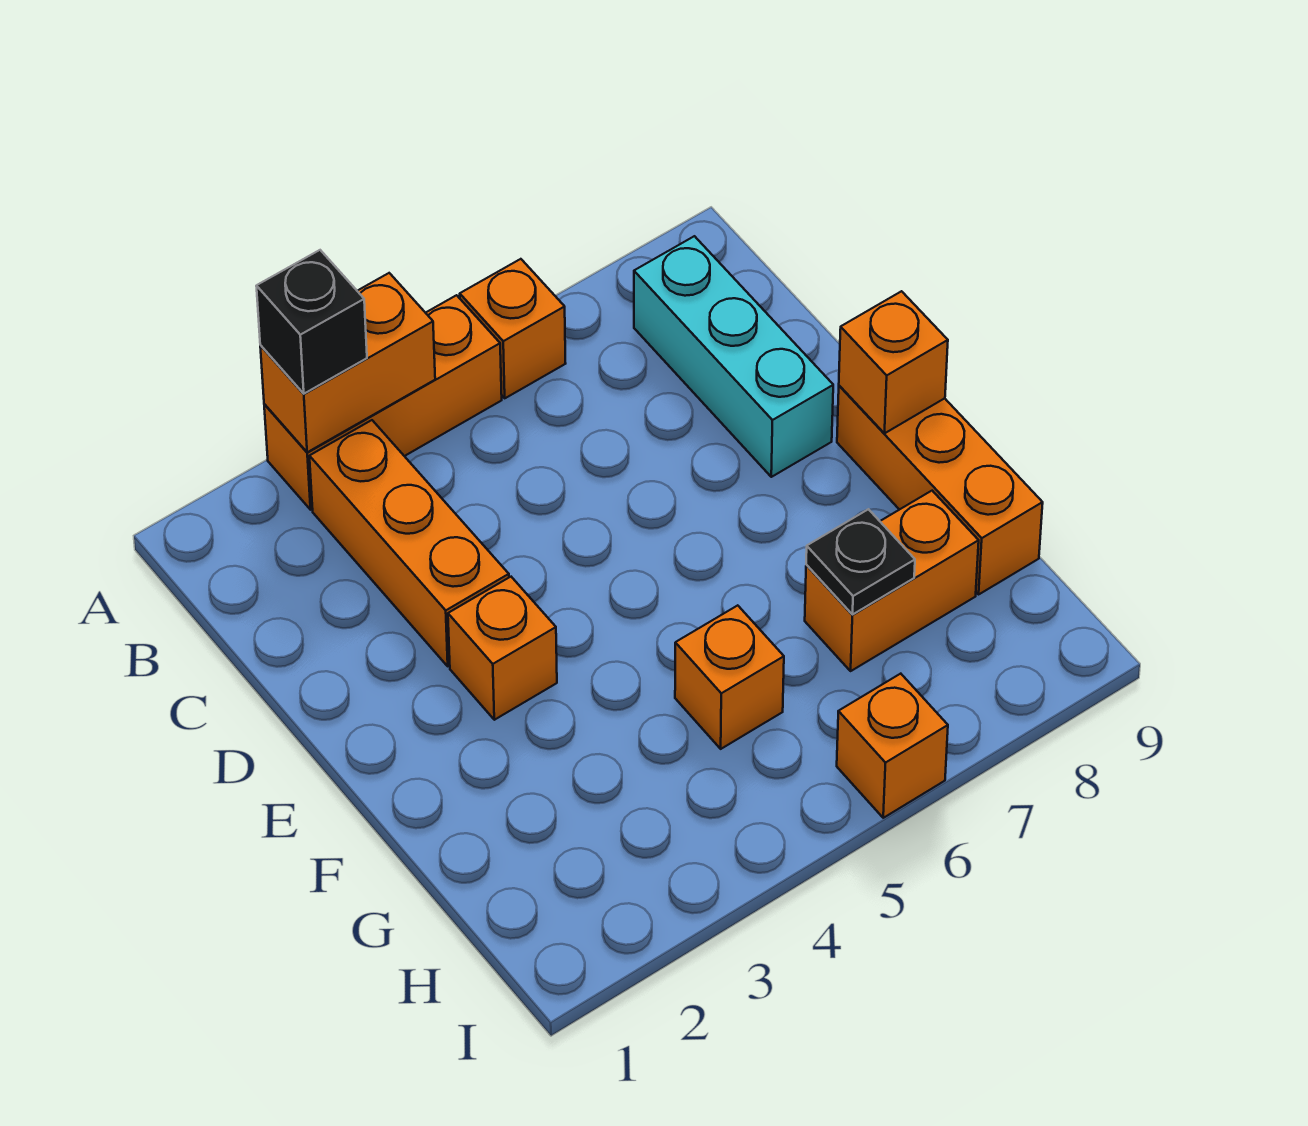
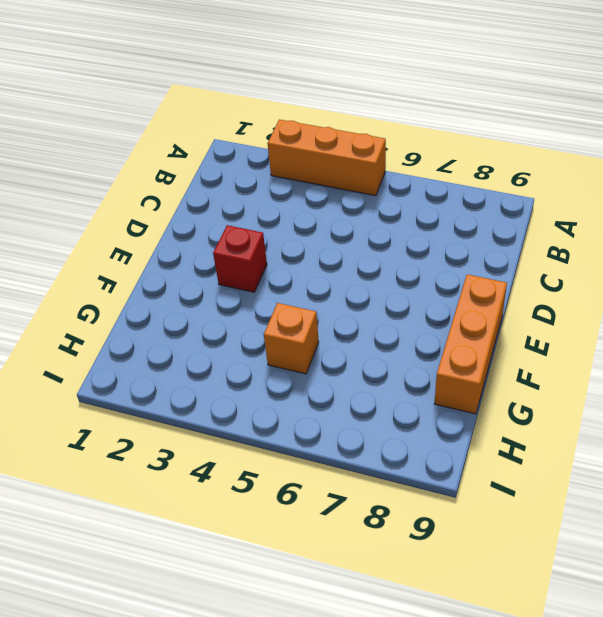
red brick E3 level 1 -> orange brick E3 level 1
none -> orange brick A6 level 1
none -> orange brick B3:D3 level 1
none -> cyan brick B8:D8 level 1

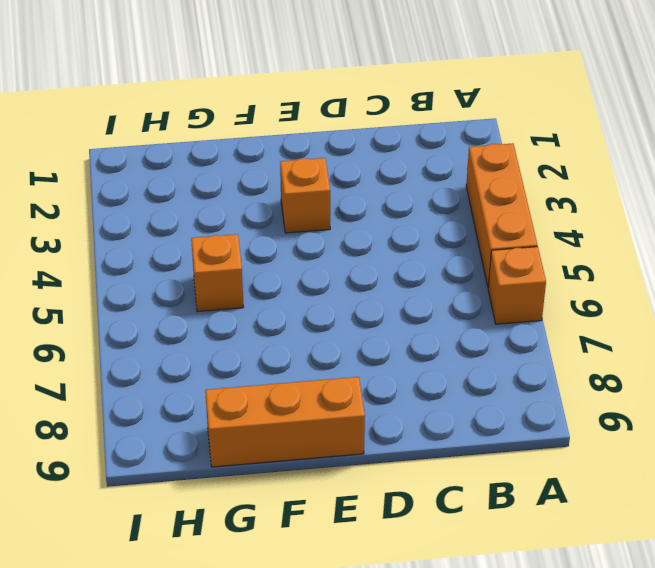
none -> orange brick B3:D3 level 1
none -> cyan brick B8:D8 level 1
none -> orange brick G7:G8 level 1

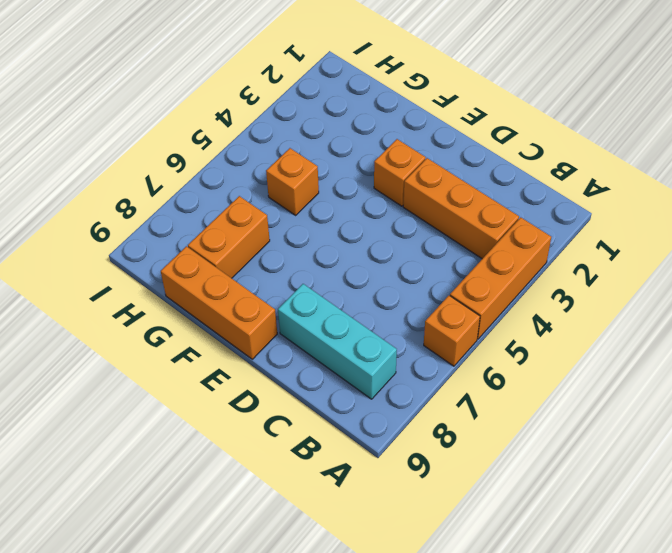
none -> orange brick I6 level 1
none -> orange brick A3:A4 level 2
none -> orange brick E9 level 2

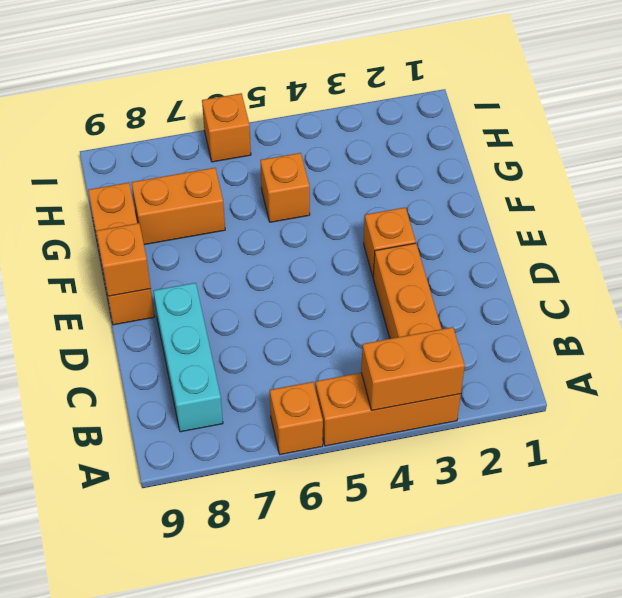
none -> black plate G7 level 2
none -> black brick A3 level 3

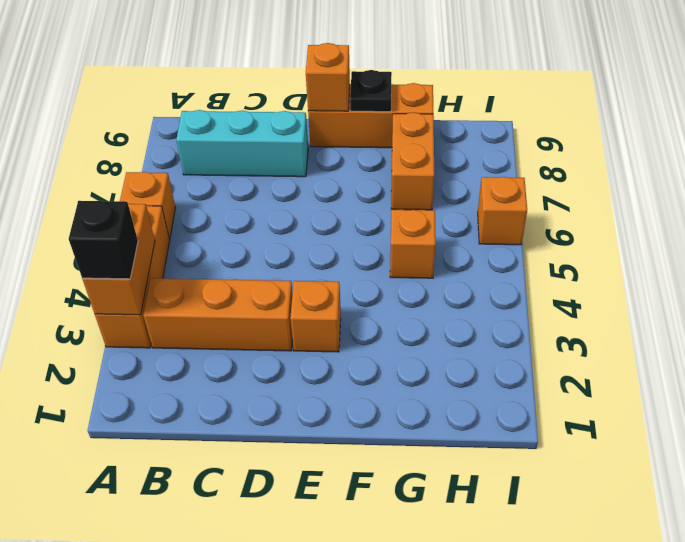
black plate F9 level 2 -> black plate G7 level 2

